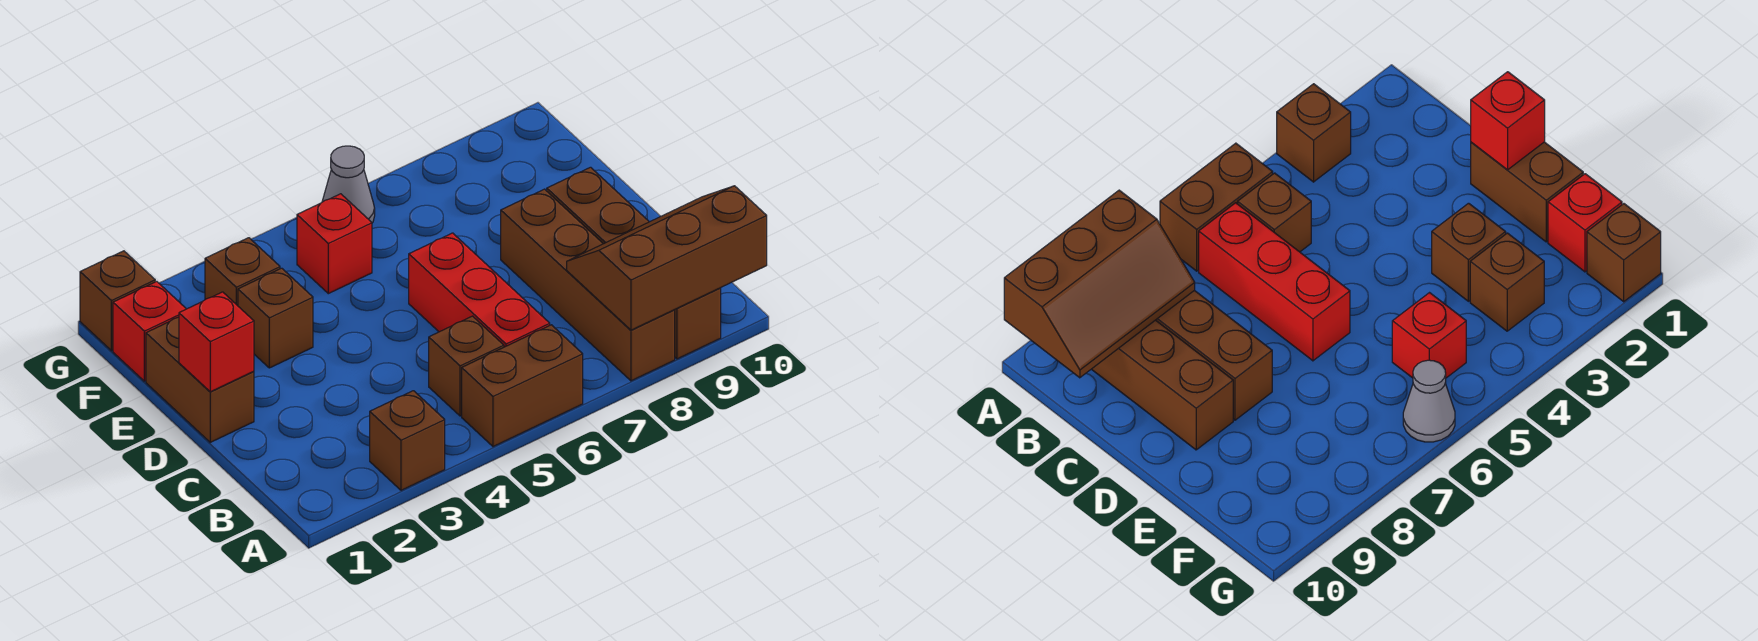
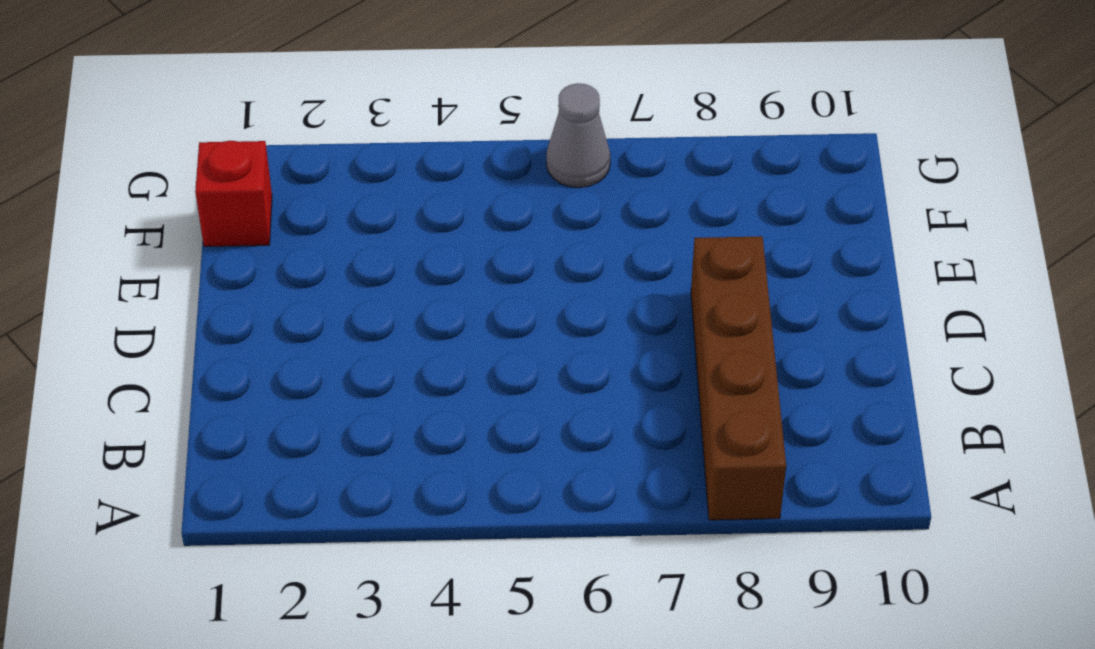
none -> brown brick A3 level 1
none -> brown brick A5:A6 level 1
none -> brown brick A9:D9 level 1

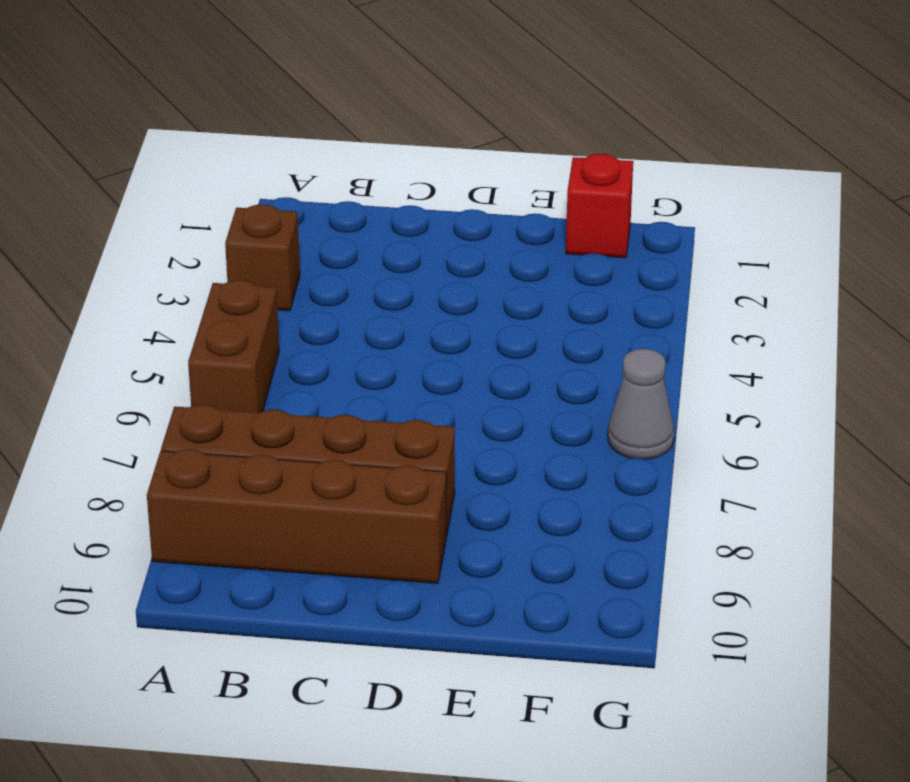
none -> brown brick B5 level 1
none -> red brick B6:D6 level 1
none -> brown brick D1:E1 level 1

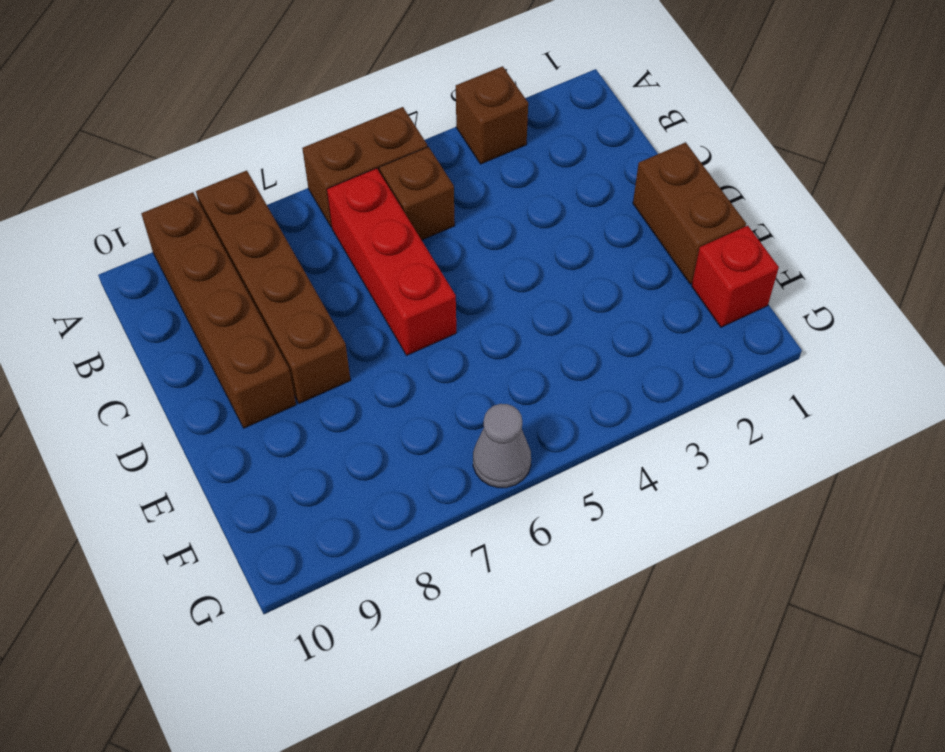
none -> brown brick E3 level 1
none -> brown brick F3 level 1
none -> red brick F5 level 1

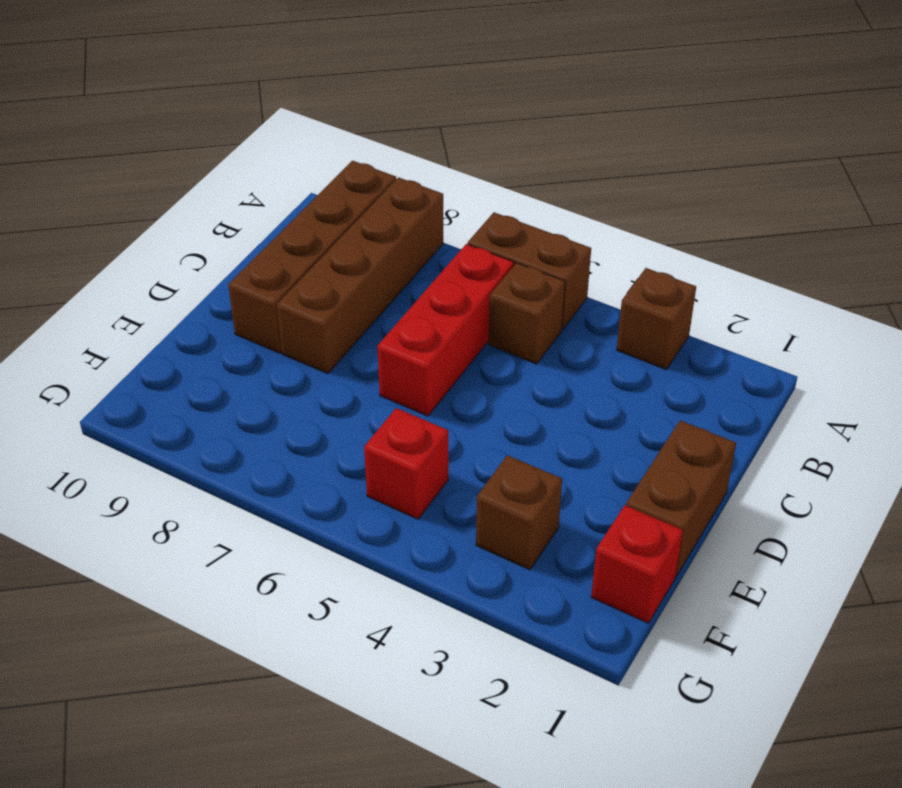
none -> brown brick E3 level 1
none -> brown brick G1 level 1
none -> grey cone G6 level 1

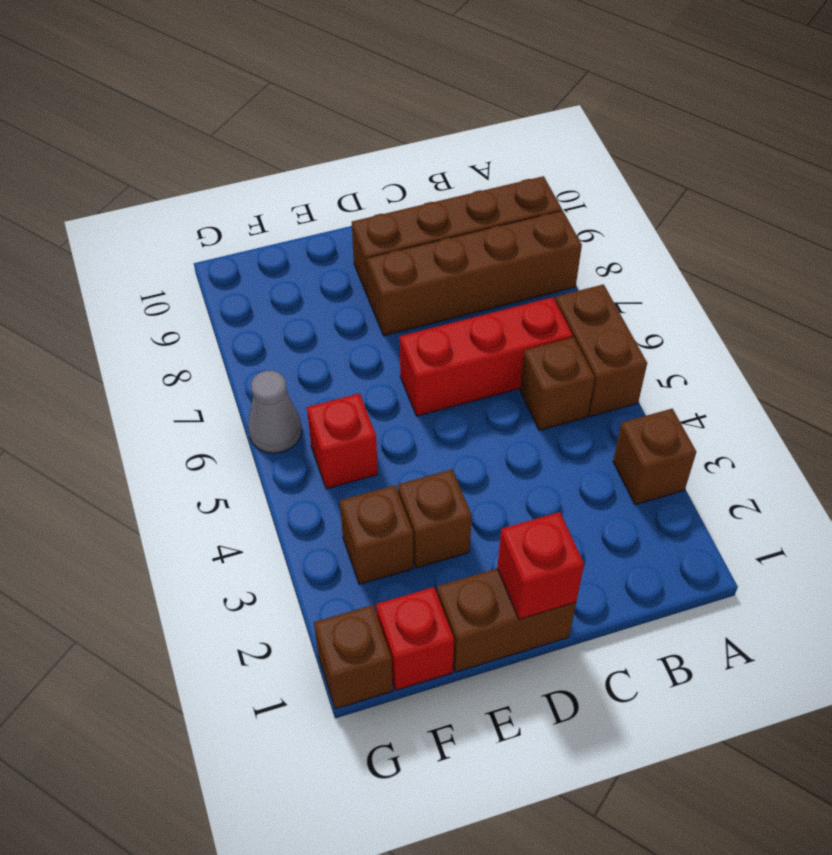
none -> brown slope A8:B10 level 2 top A

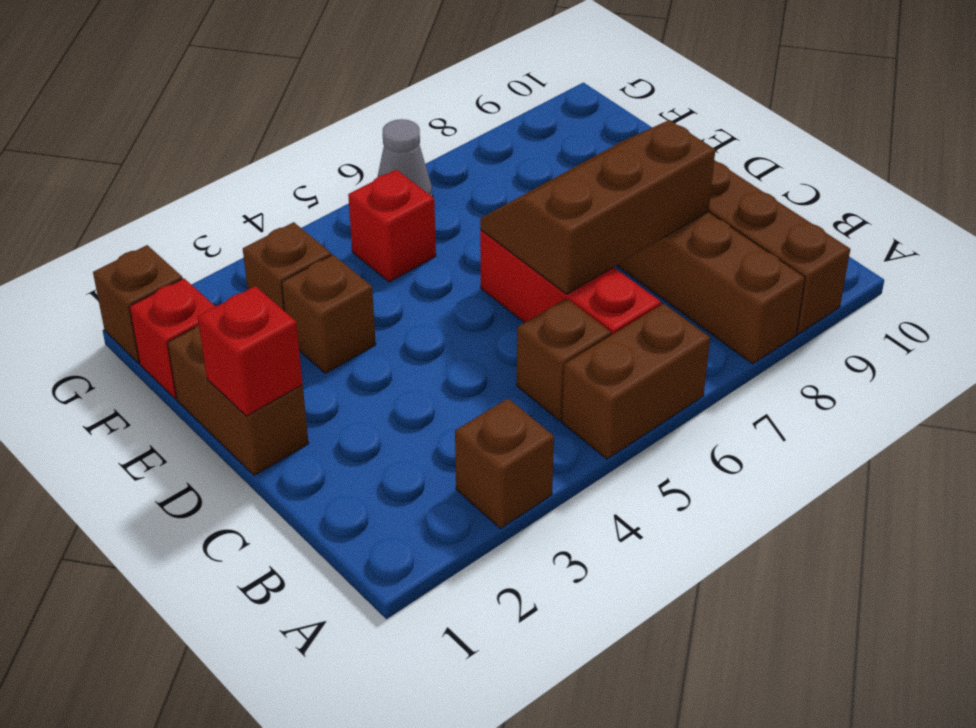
brown slope C6:D8 level 2 top C -> brown slope A8:B10 level 2 top A

